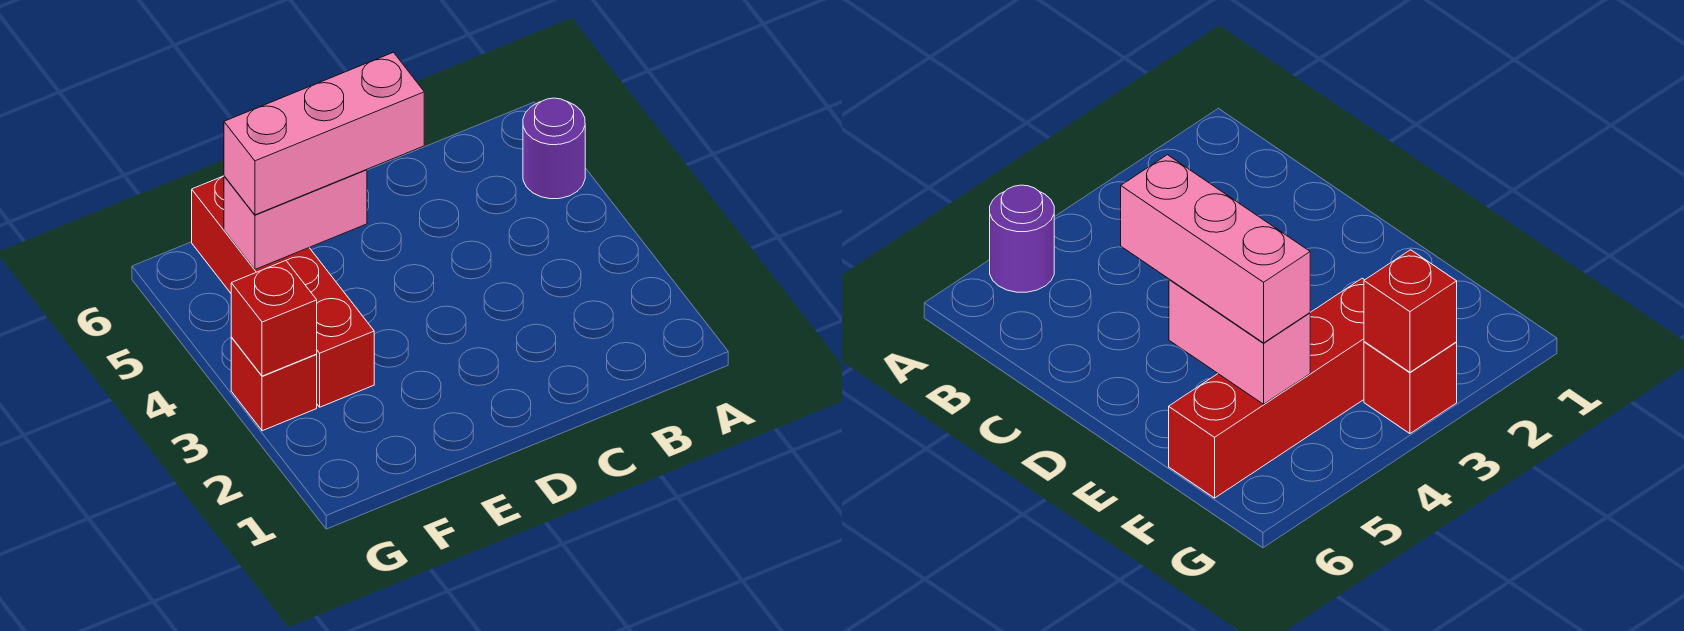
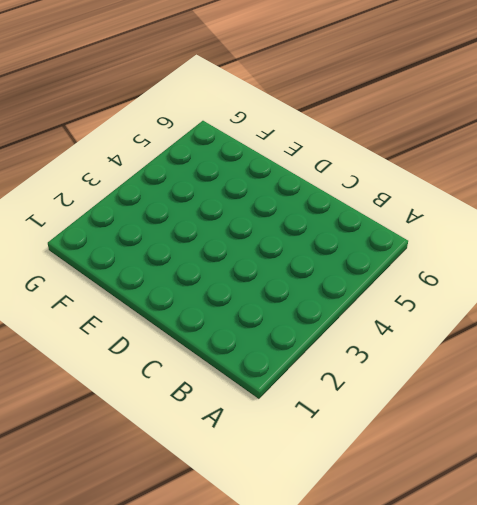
none -> purple round brick A5 level 1
none -> red brick F3:F6 level 1

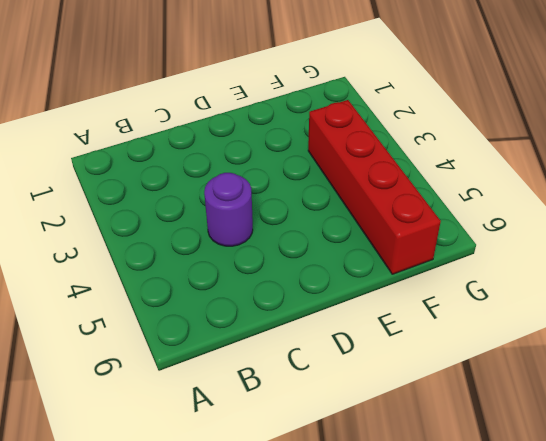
purple round brick C4 level 1 -> purple round brick A5 level 1
none -> red brick G3 level 1
none -> pink brick E5:F5 level 2

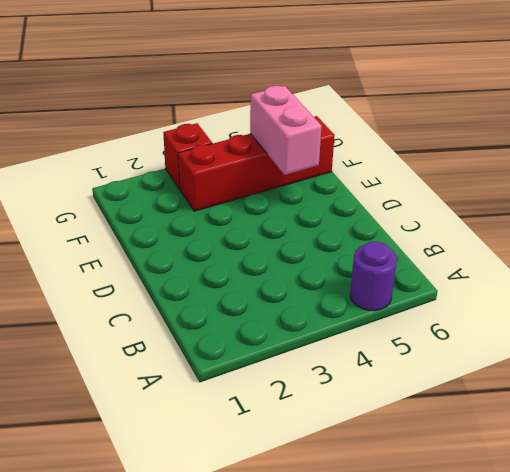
none -> red brick G3 level 2
none -> pink brick D5:F5 level 3

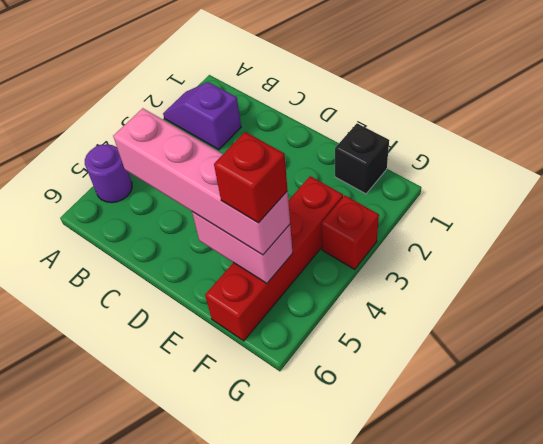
purple slope A2:B2 level 1 top B -> none
pink brick C5:F5 level 3 -> pink brick D5:F5 level 3
black brick F1 level 1 -> none
red brick F5 level 4 -> red brick G3 level 2

